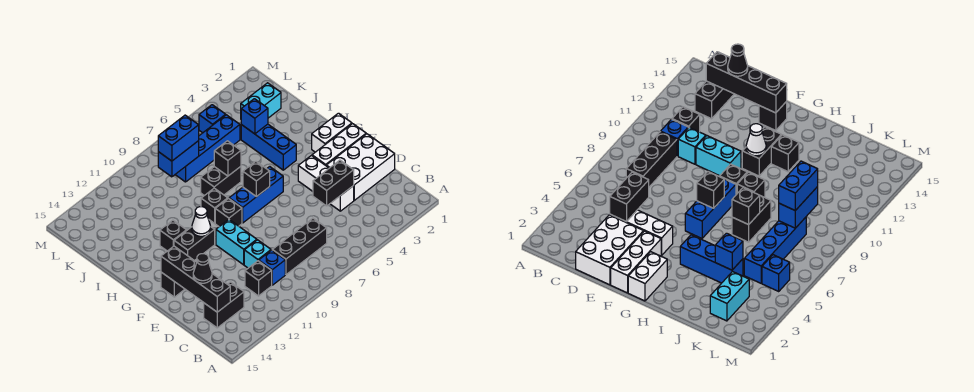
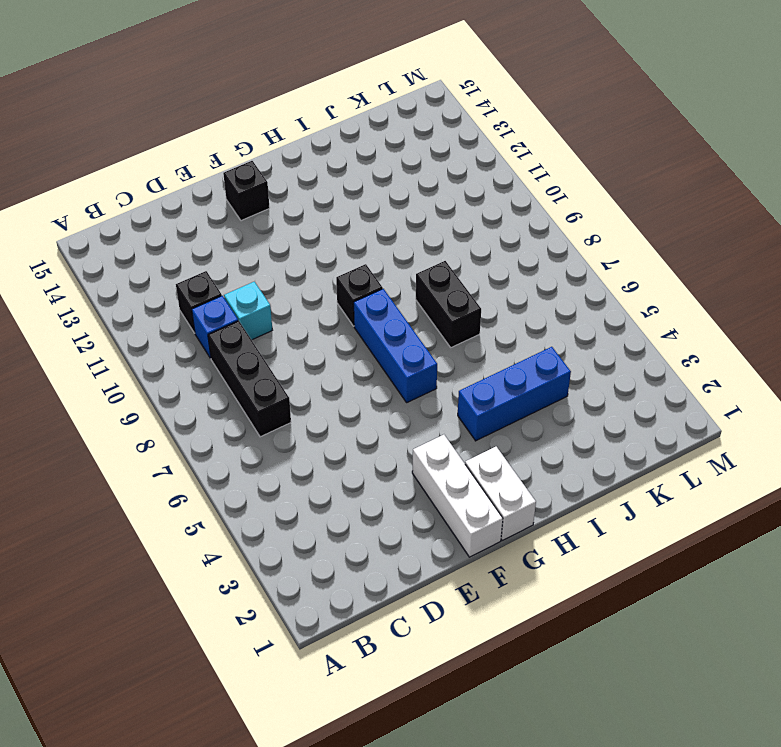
none -> black brick C13:C14 level 1
none -> white brick D1:E3 level 1
none -> white brick D4:F4 level 1
none -> cyan brick E10:F10 level 1

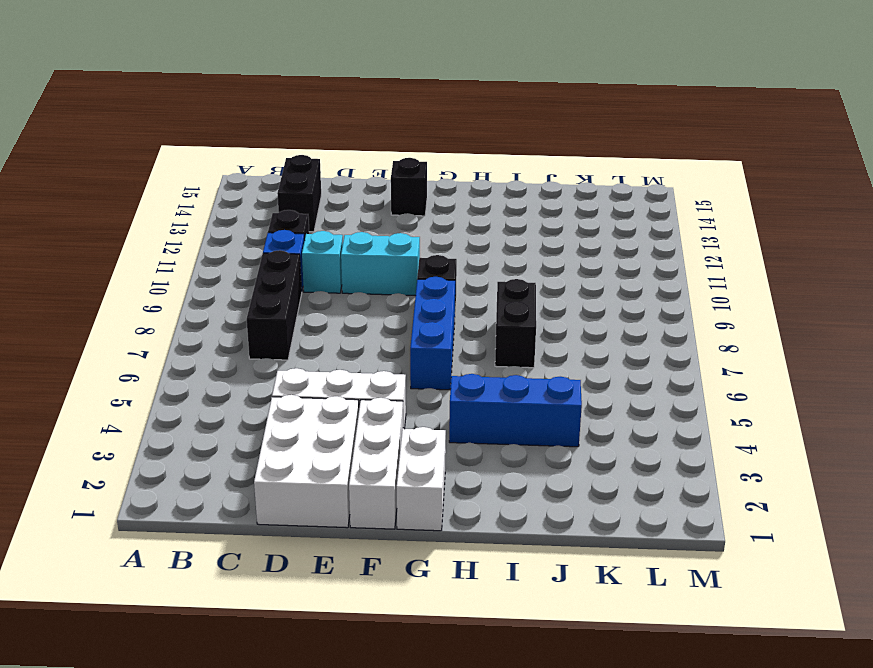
none -> black brick G11:G12 level 1
none -> black brick H9 level 1
none -> black brick H12 level 1
none -> cyan brick K2:K3 level 1

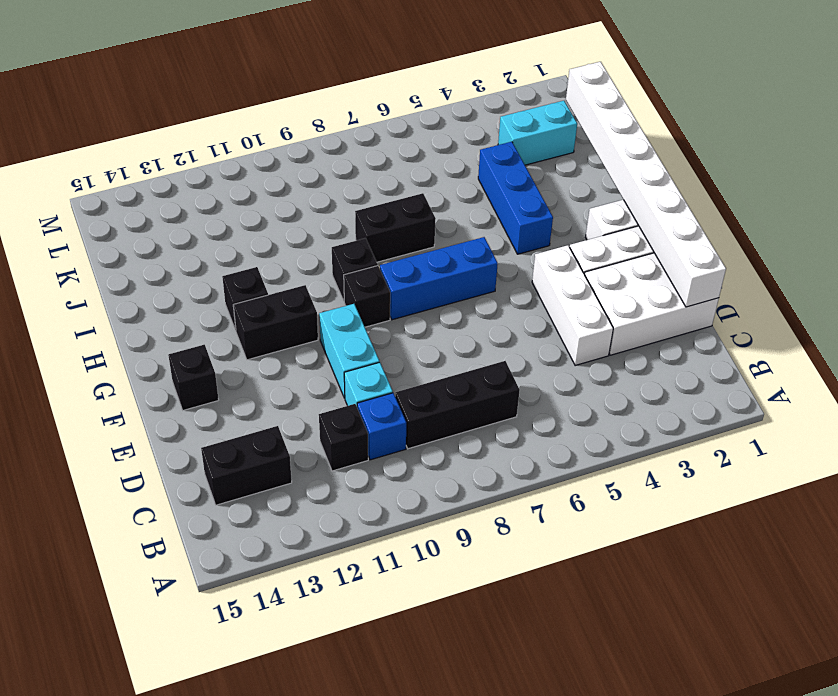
white brick D1:K1 level 2 -> none
none -> blue brick K5:K8 level 1
none -> blue brick L5 level 1
none -> black brick C14:F14 level 2
none -> black brick D4:D5 level 2

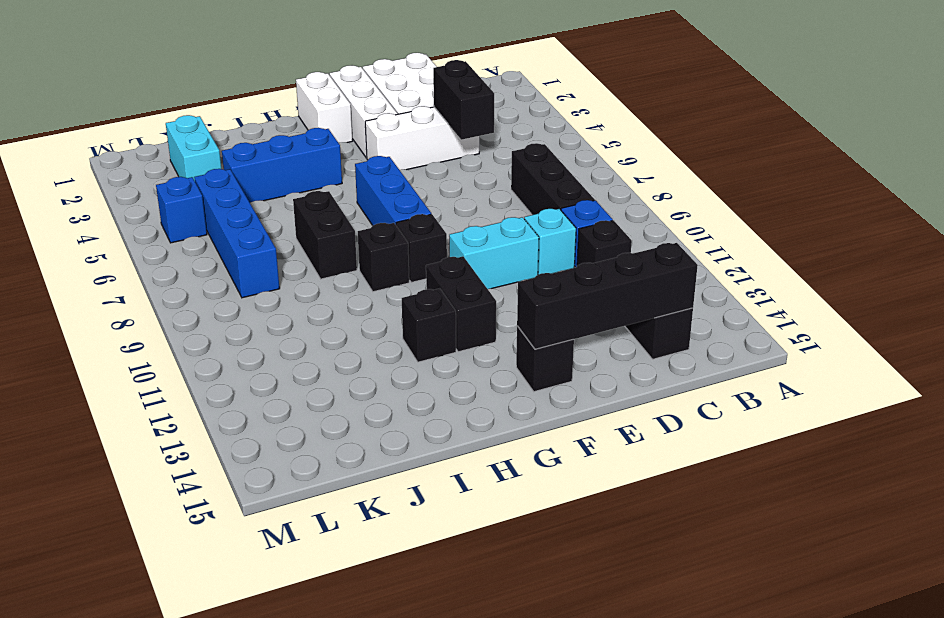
none -> black brick G7 level 2
none -> white cone G11 level 2
none -> black brick I7 level 2
none -> blue brick J4 level 2

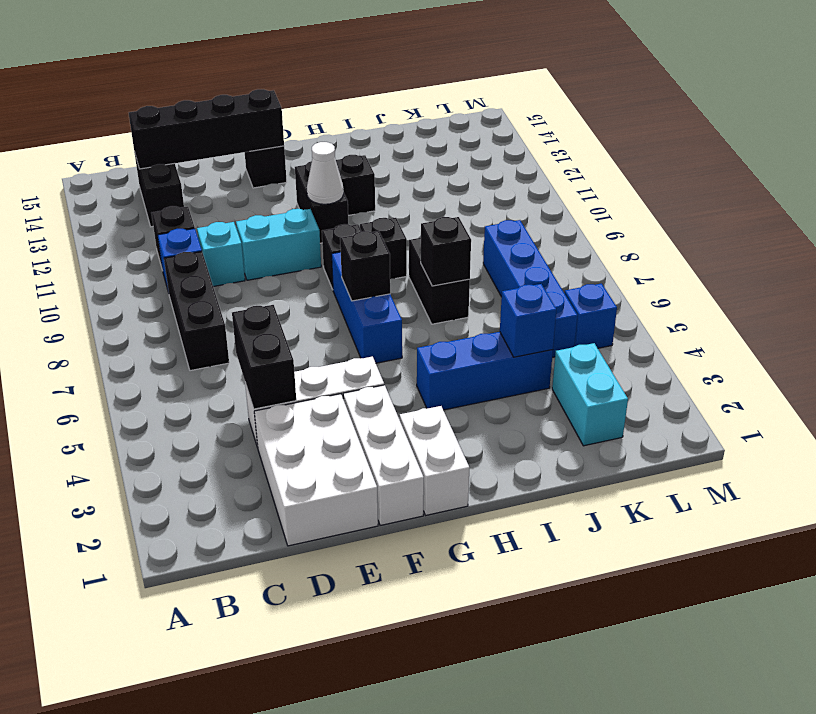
none -> blue brick K8:K9 level 2
none -> black cone D14 level 3
none -> blue brick K8:K9 level 3

